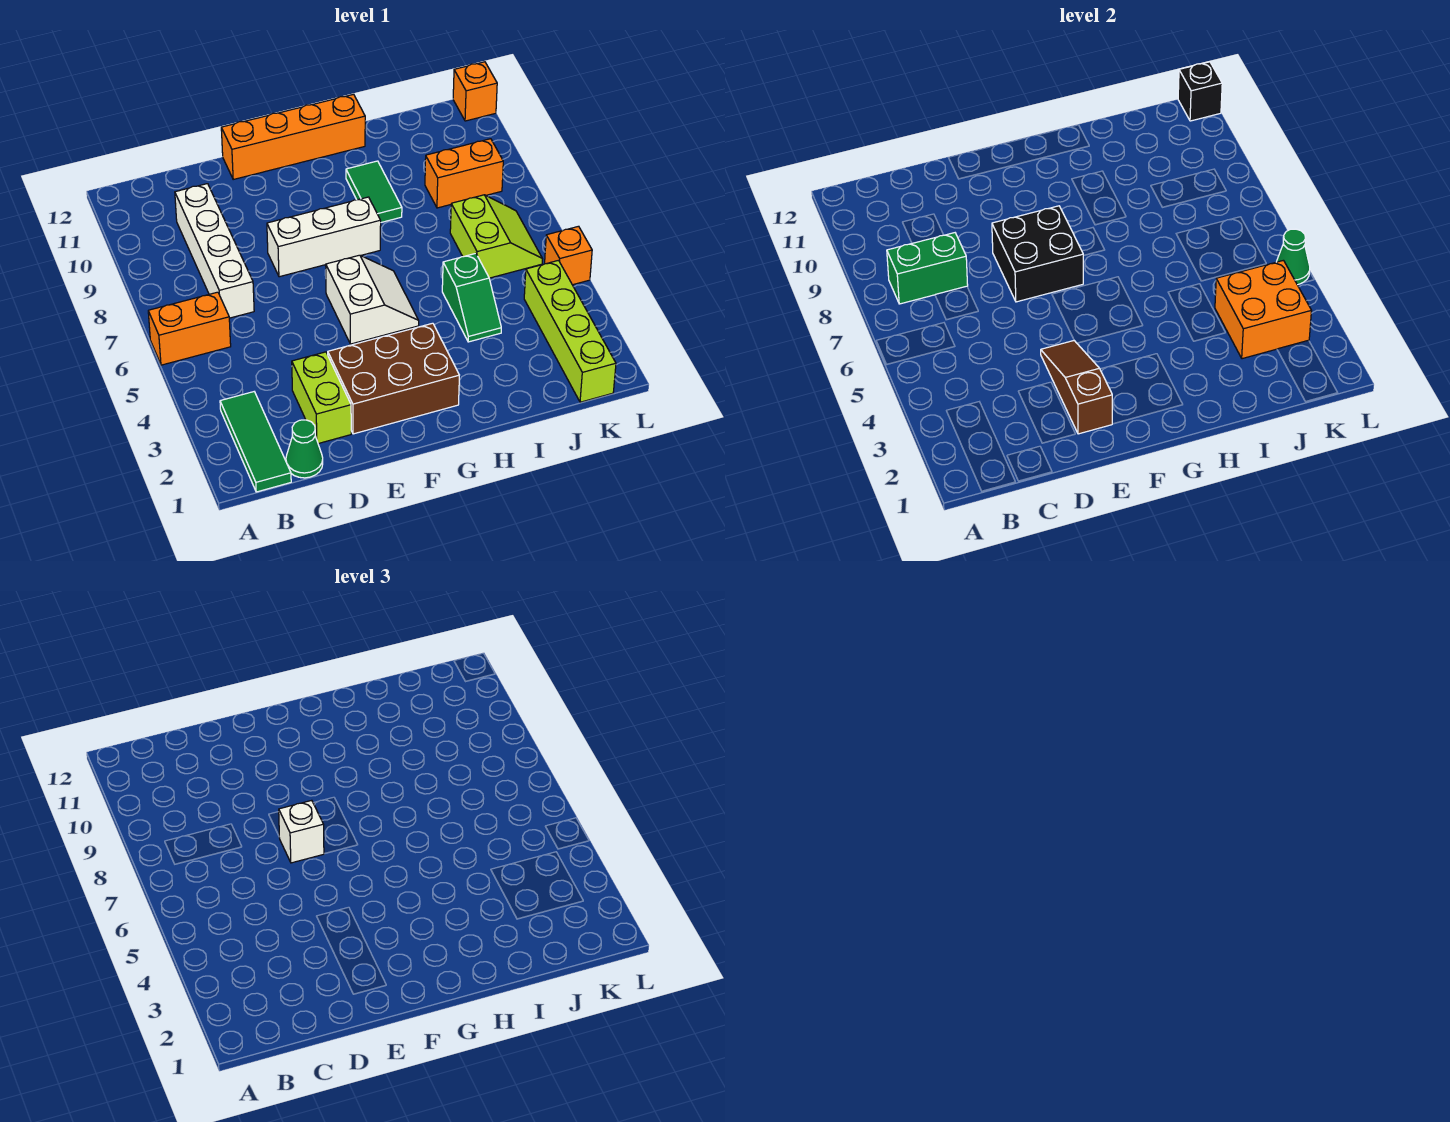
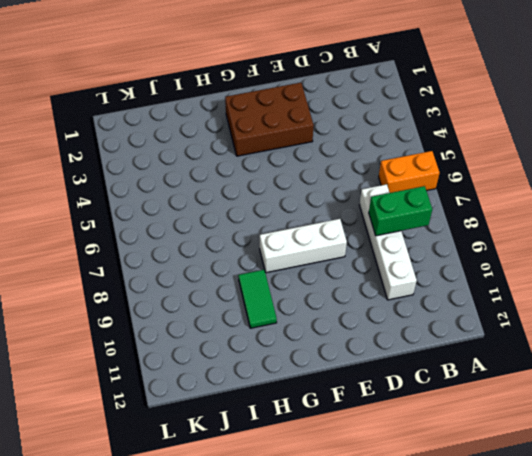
none -> green tile B1:B3 level 1
none -> green cone C1 level 1
none -> lime brick D2:D3 level 1

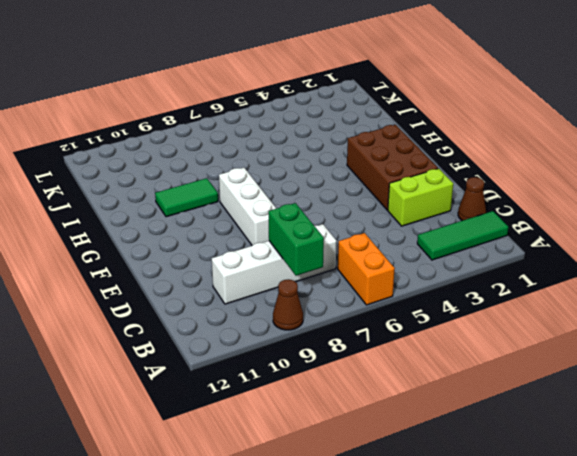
brown cone A9 level 1 -> none
brown cone C1 level 1 -> green cone C1 level 1
none -> orange brick E12:H12 level 1
none -> white slope F5:G6 level 1 top F
none -> green slope I4:I5 level 1 top 5

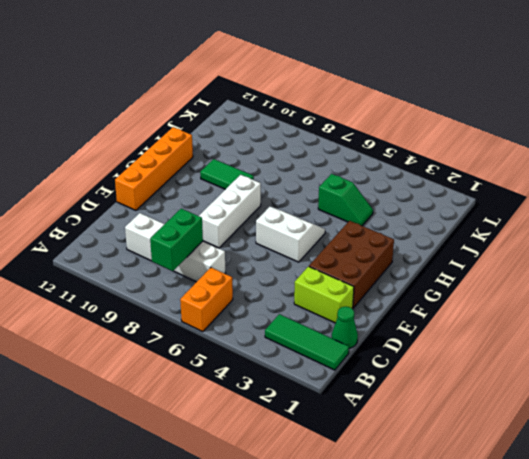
none -> lime slope J6:K7 level 1 top J
none -> orange brick J9:K9 level 1
none -> lime brick K1:K4 level 1

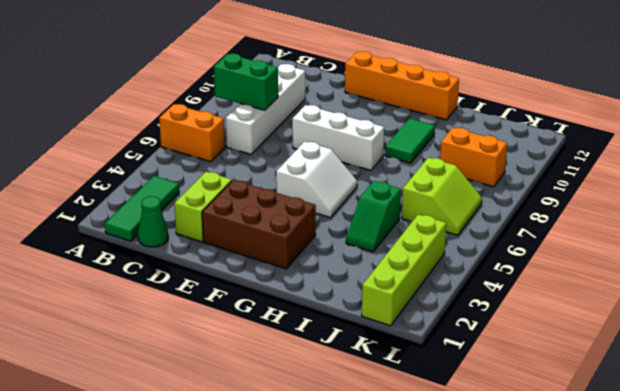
none -> orange brick L5 level 1
none -> orange brick L12 level 1
none -> brown slope E2:E4 level 2 top 2

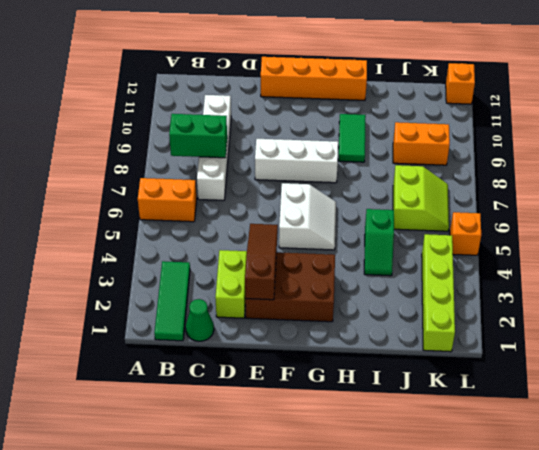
none -> black brick E7:F8 level 2
none -> orange brick J3:K4 level 2
none -> green cone L5 level 2

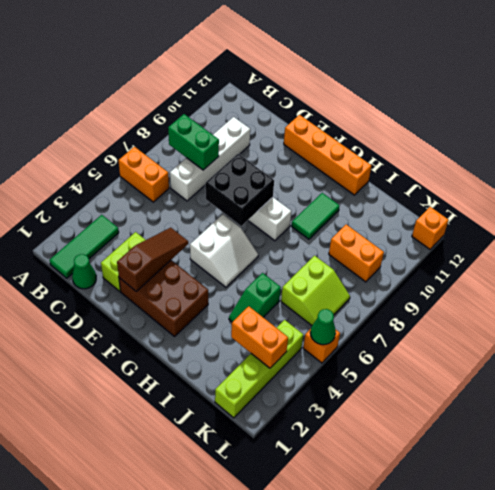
orange brick J3:K3 level 2 -> orange brick J3:K4 level 2
none -> black brick L12 level 2
none -> white brick E7 level 3

